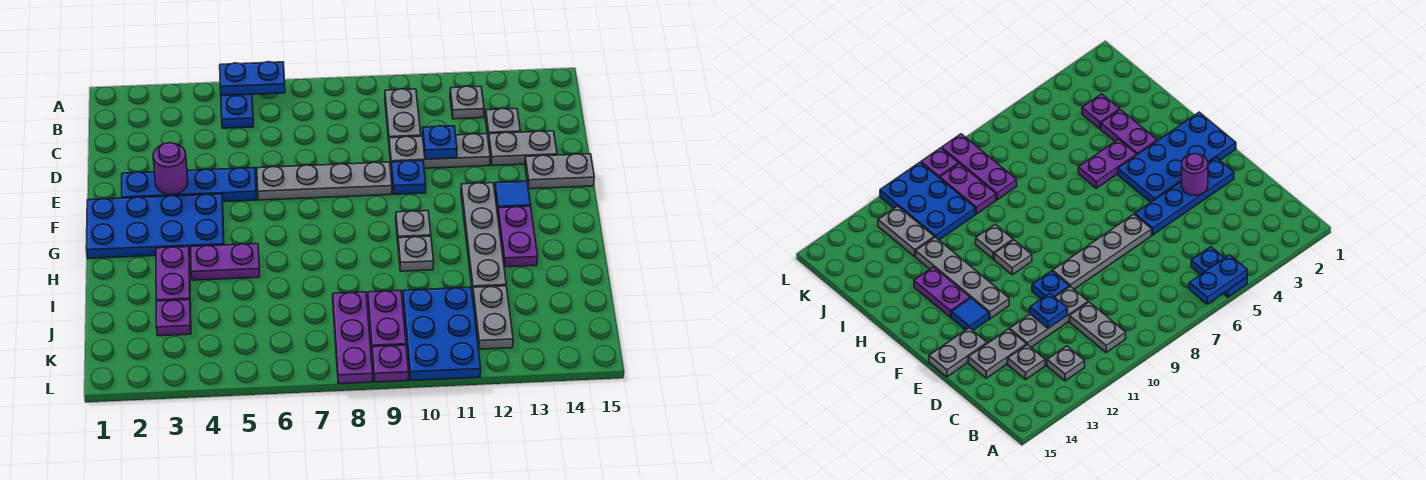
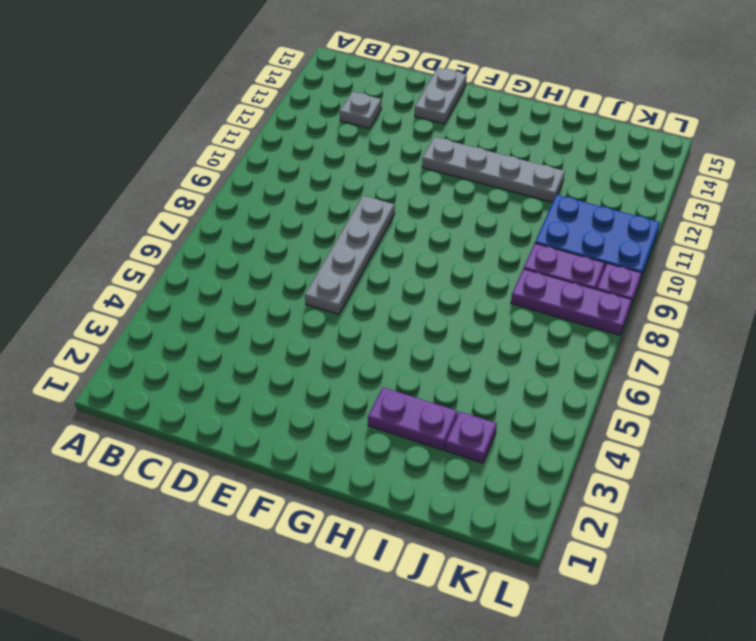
none -> blue plate A5:B5 level 1
none -> grey plate B10:C10 level 1
none -> grey plate B12 level 1

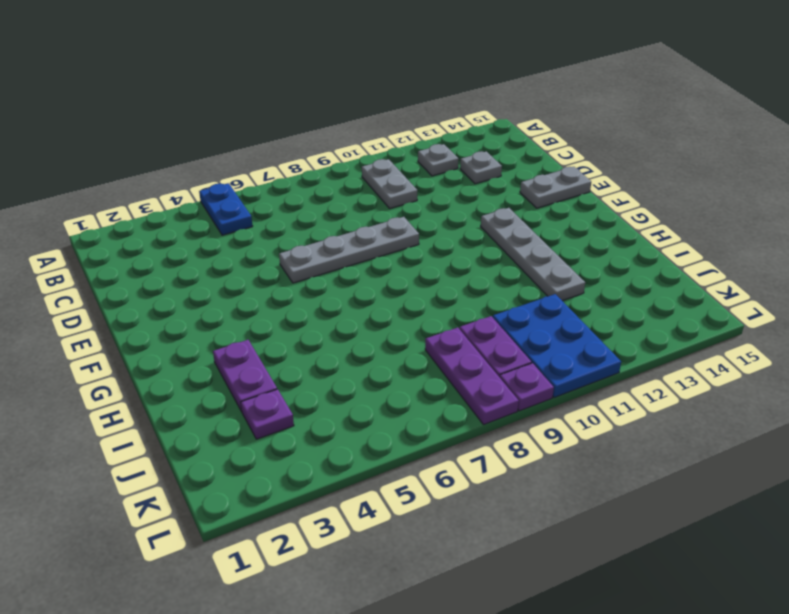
none -> grey plate D10:D12 level 1
none -> grey plate D13:D14 level 1
none -> blue plate E2:E5 level 1

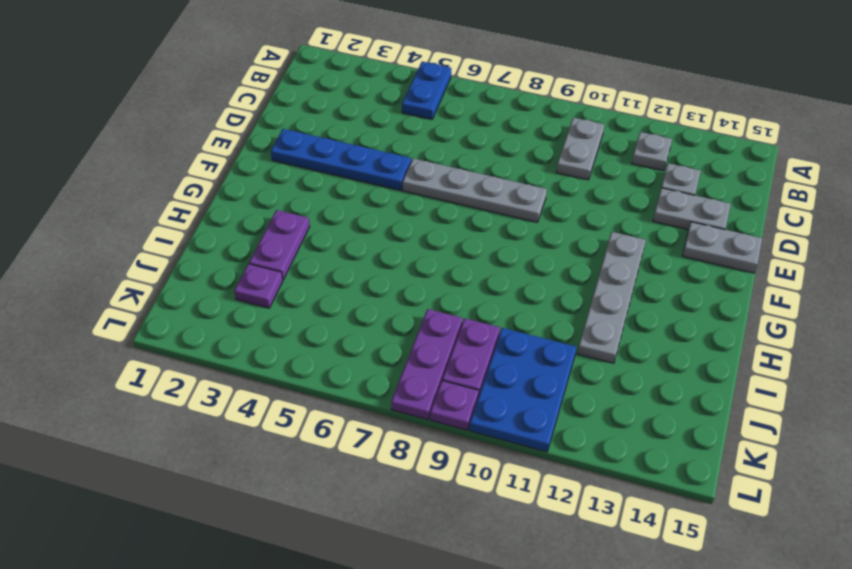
none -> grey plate D10:D12 level 1
none -> blue plate E10 level 1
none -> blue plate F1:G4 level 1

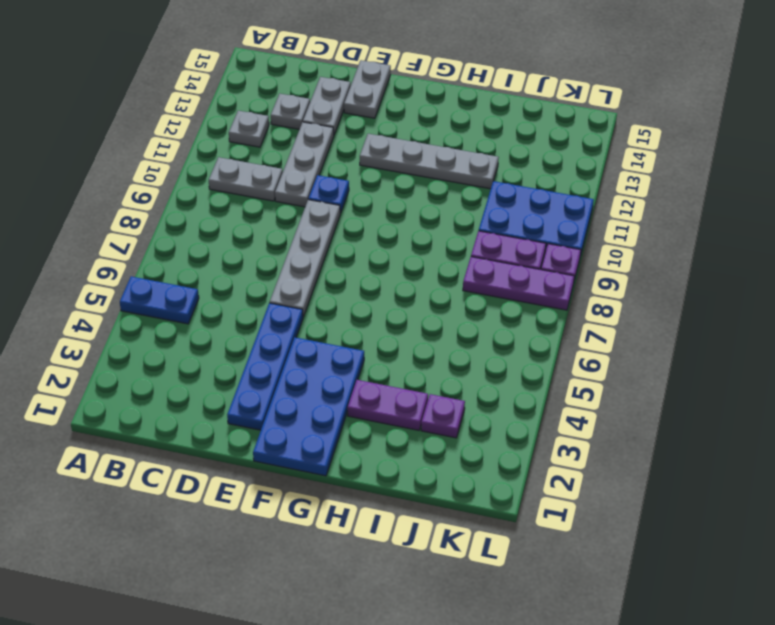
none -> blue tile F13 level 1
none -> grey plate G10 level 1
none -> purple plate G13:H13 level 1

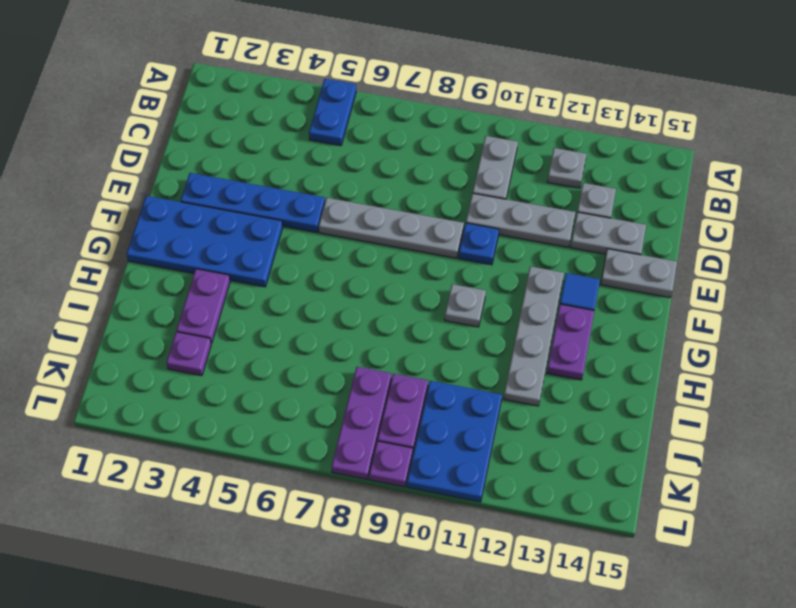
none -> purple plate H4:H5 level 1
none -> grey plate H10 level 1
none -> grey plate J12:K12 level 1

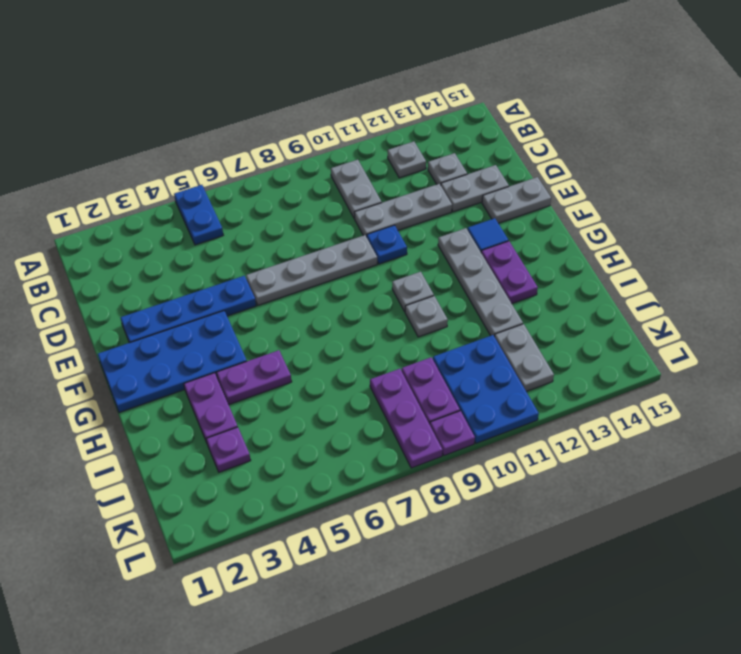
none -> blue plate A5:A6 level 2
none -> blue plate D11 level 2
none -> purple round brick E3 level 2

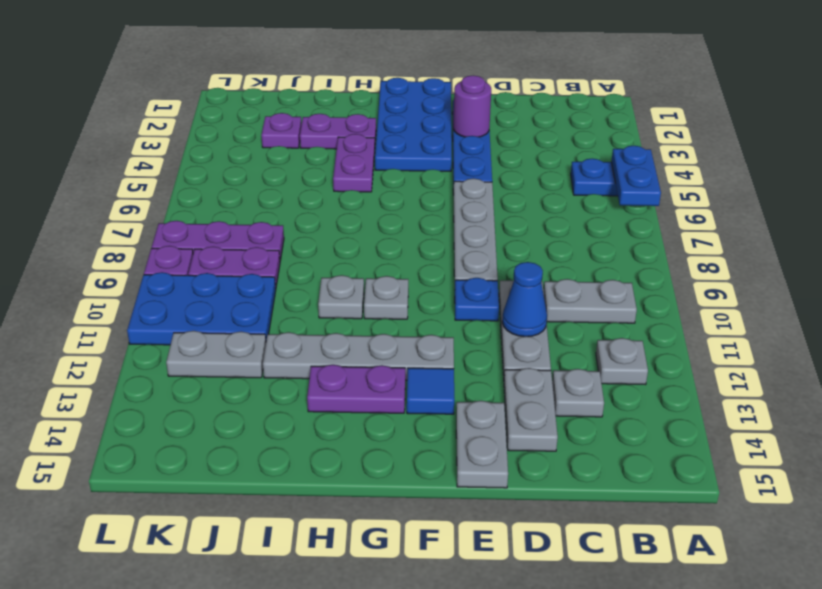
blue cone D11 level 2 -> blue plate D11 level 2

